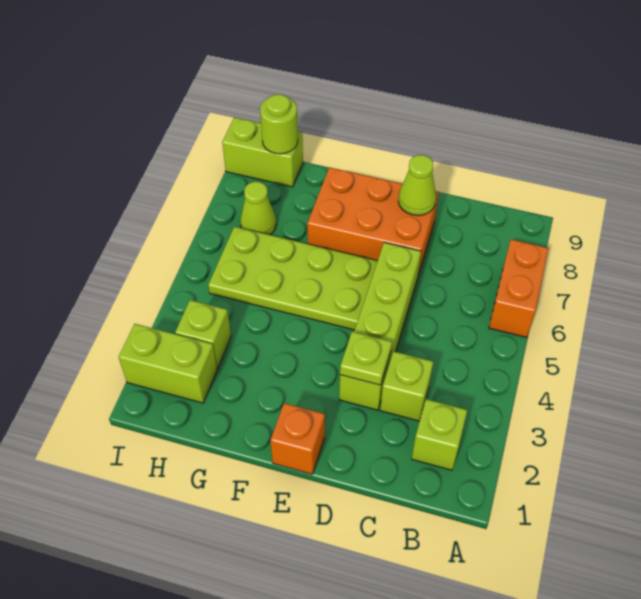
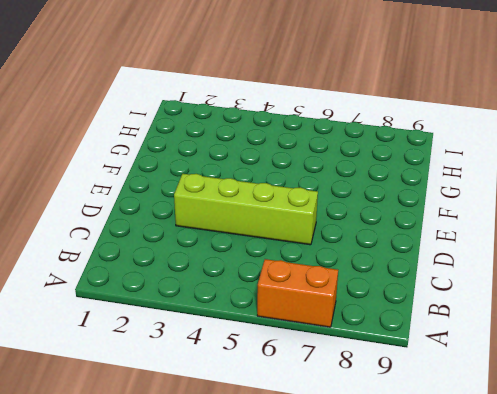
none -> lime brick B2 level 1
none -> lime brick C3 level 1
none -> orange brick D7:F8 level 1

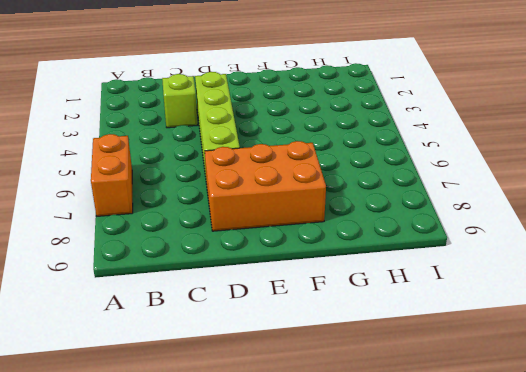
none -> lime brick B2 level 1
none -> orange brick E1 level 1
none -> lime plate E5:H6 level 1

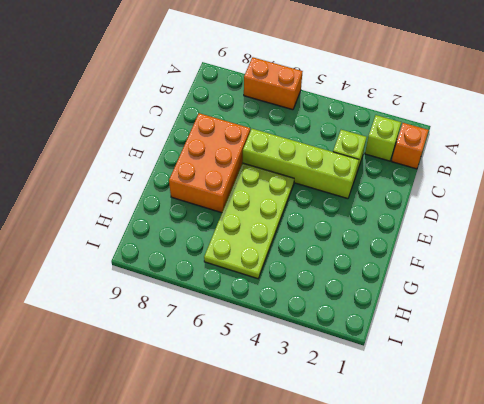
orange brick B1 level 1 -> orange brick E1 level 1
none -> lime brick H2:I2 level 1
none -> lime brick H3 level 1
none -> lime cone H7 level 1

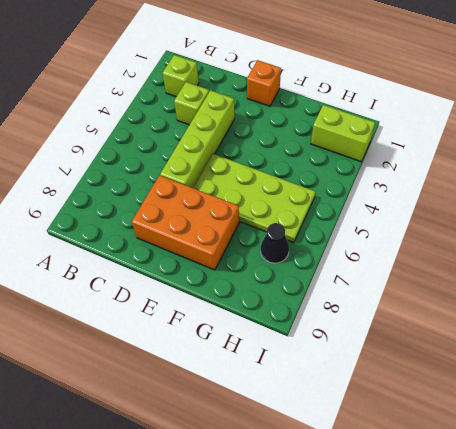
black cone H7 level 1 -> lime cone H7 level 1
none -> orange brick A6:A7 level 1
none -> lime brick H3 level 1
none -> lime brick H9:I9 level 1

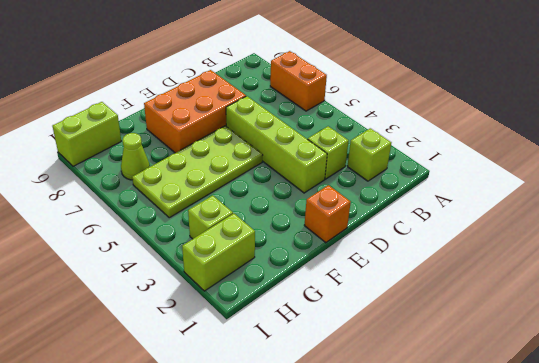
none -> lime plate D3 level 2
none -> lime cone D8 level 2
none -> lime round brick H9 level 2

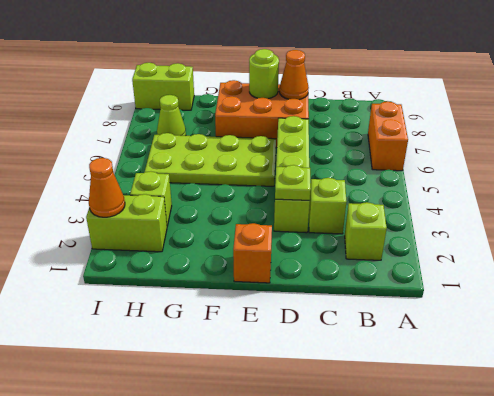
orange cone D8 level 2 -> lime cone D8 level 2
lime round brick E8 level 2 -> lime round brick H9 level 2
orange cone I2 level 2 -> none

